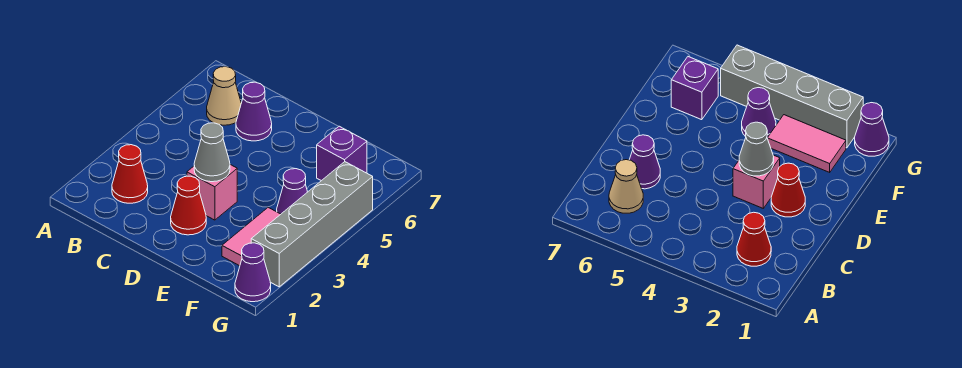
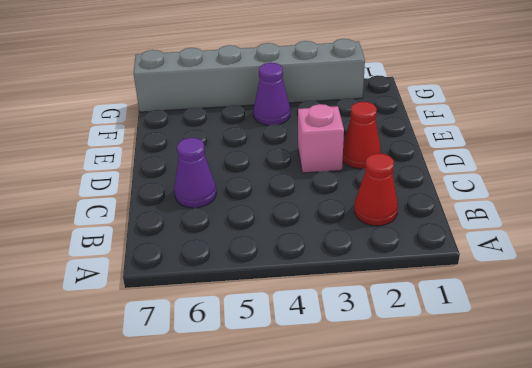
grey brick G2:G7 level 1 -> grey brick G2:G5 level 1
none -> tan cone B6 level 1
none -> pink tile F2:F3 level 1

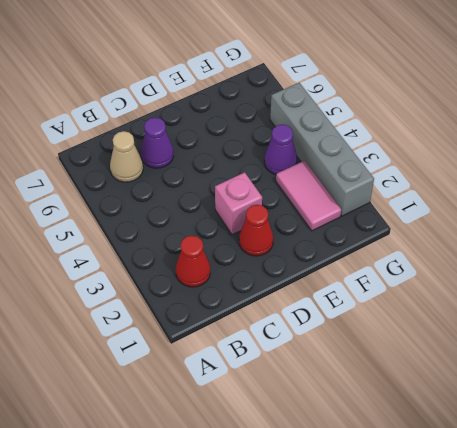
none -> purple brick F6 level 1
none -> purple cone G1 level 1

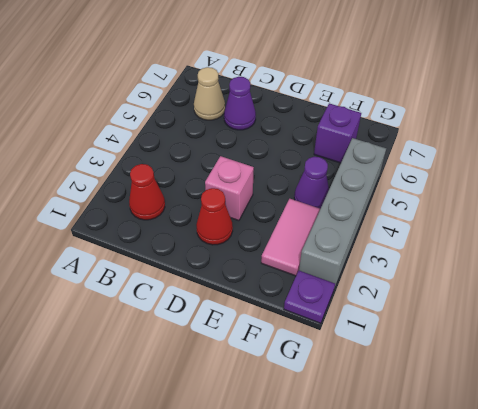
purple plate G1 level 1 -> purple cone G1 level 1
none -> grey cone D3 level 2

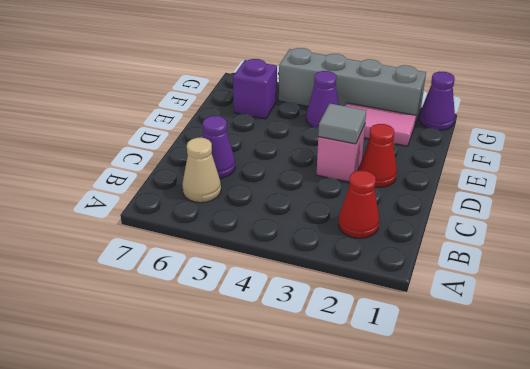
grey tile D3 level 2 -> grey cone D3 level 2

